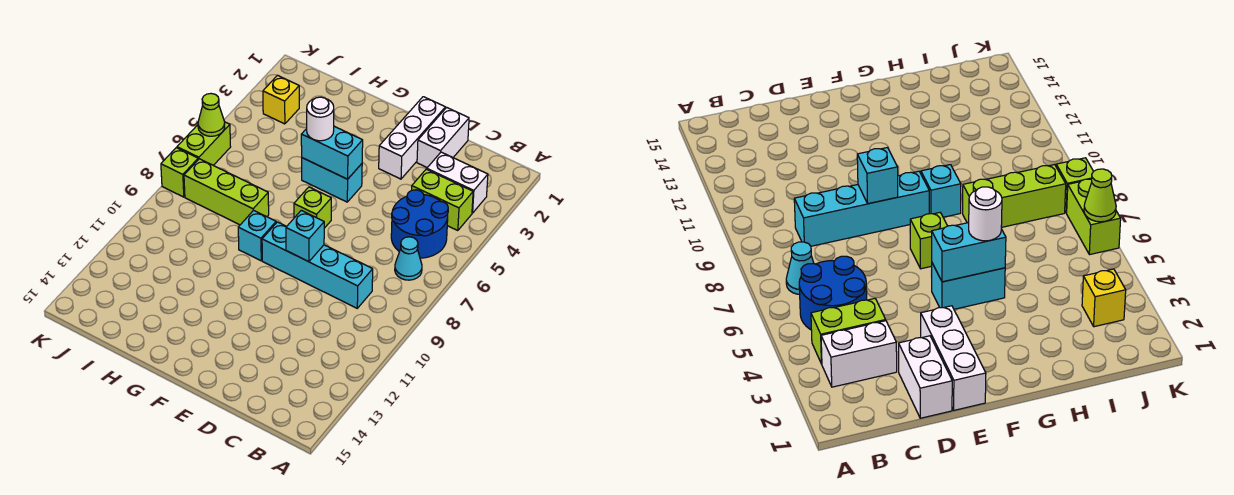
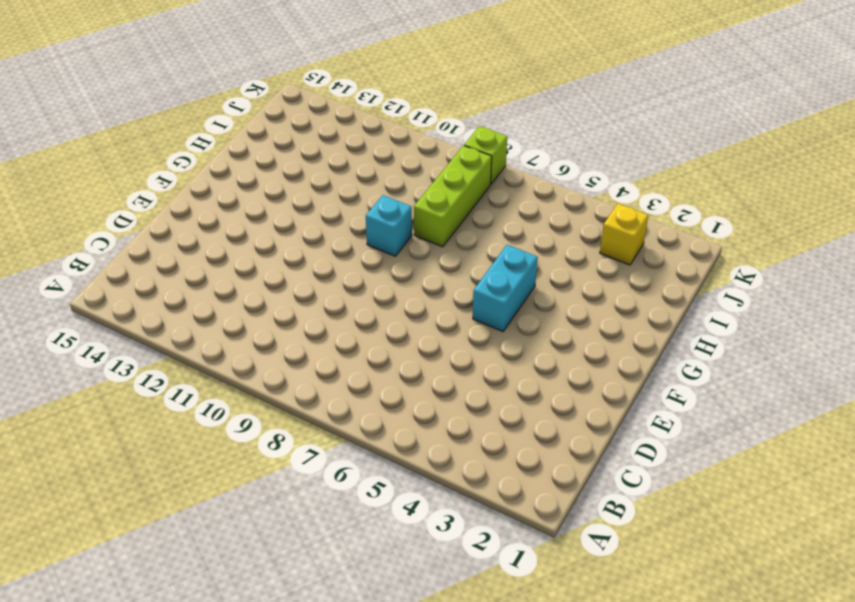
none -> white brick B3:C3 level 1
none -> lime brick B4:C4 level 1
none -> blue round brick B5:C6 level 1

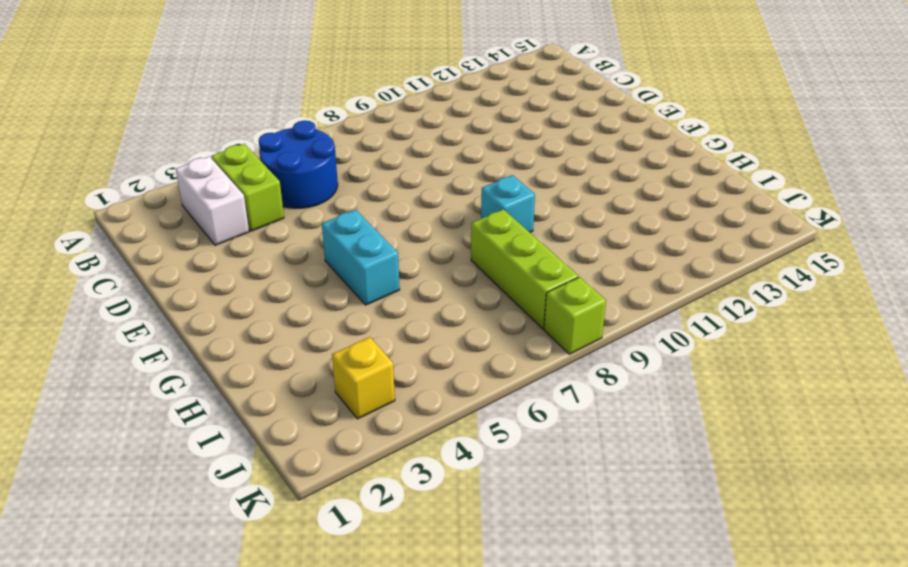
none -> cyan cone B7 level 1
none -> cyan brick C9:F9 level 1
none -> white brick D1:D2 level 1

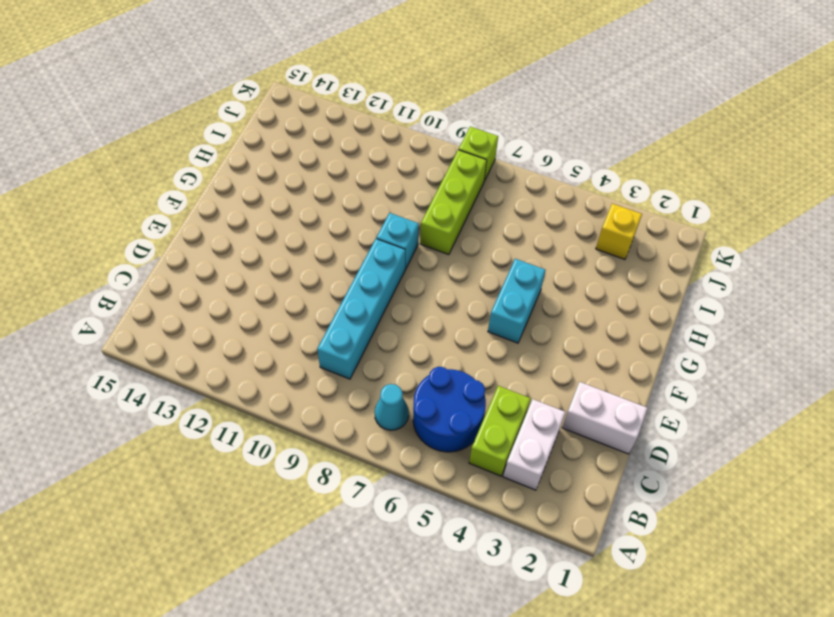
none -> white brick E1:E3 level 1
none -> lime brick F7 level 1
none -> lime brick K6:K7 level 1

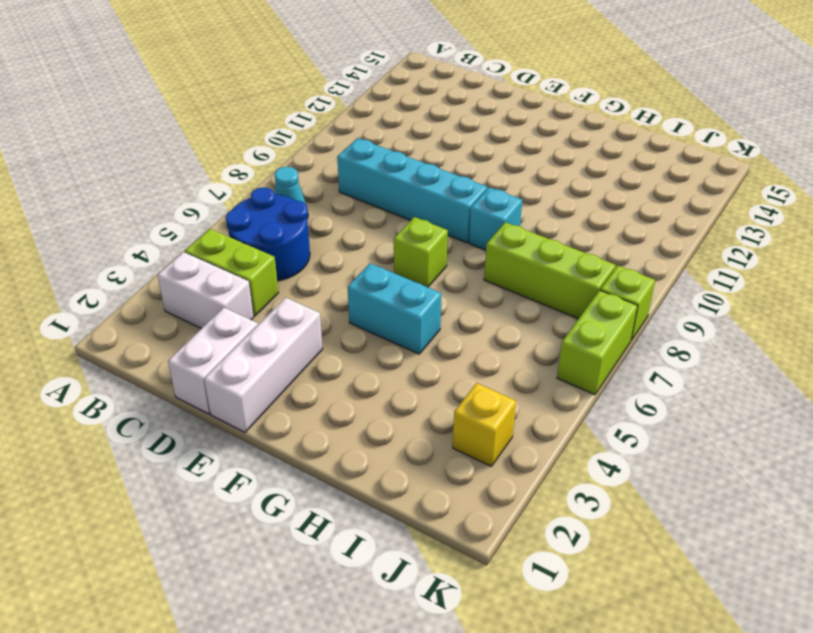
none -> cyan brick E9 level 2
none -> cyan brick F5:G5 level 2
none -> lime cone K6 level 2

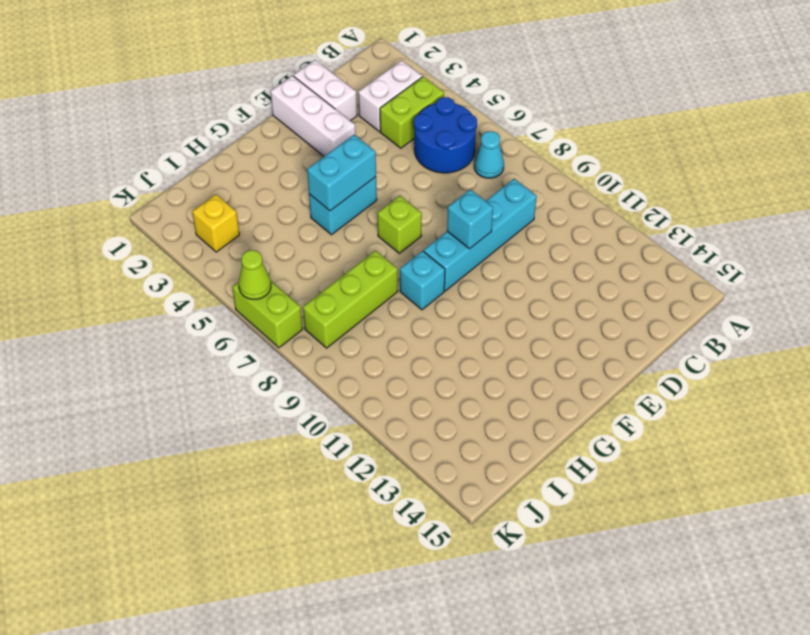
none -> lime brick K8 level 1
none -> white round brick G5 level 3

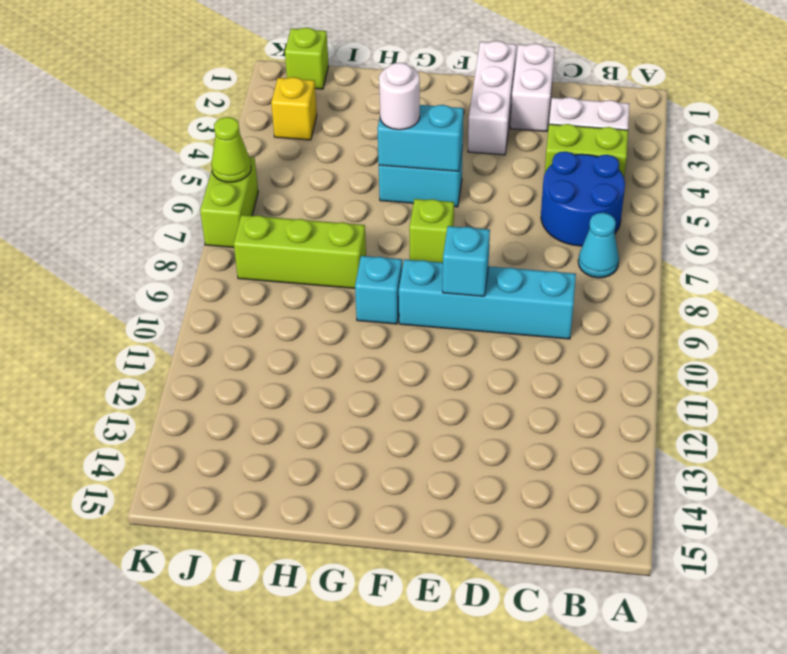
lime brick J1 level 1 -> lime brick K8 level 1

